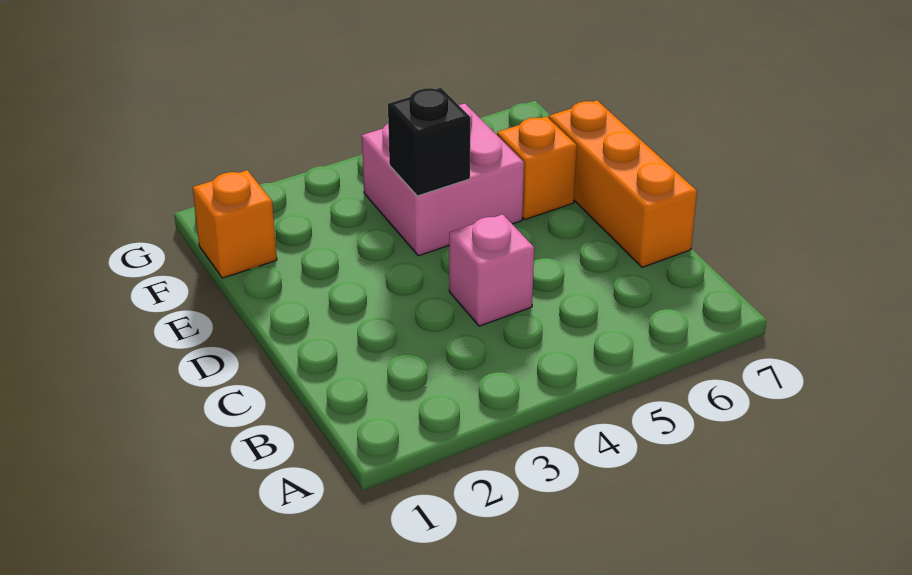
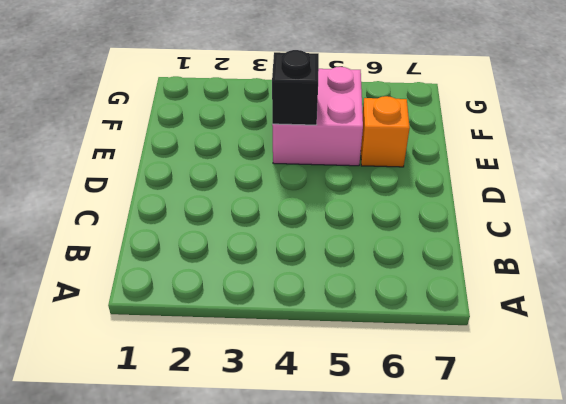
none -> pink brick C4 level 1
none -> orange brick C7:E7 level 1

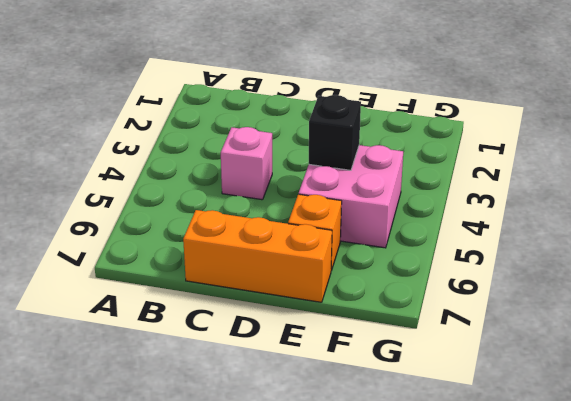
none -> orange brick F1 level 1

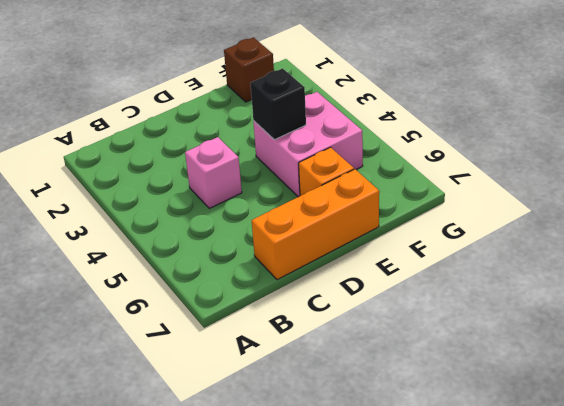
brown brick F1 level 1 -> orange brick F1 level 1

